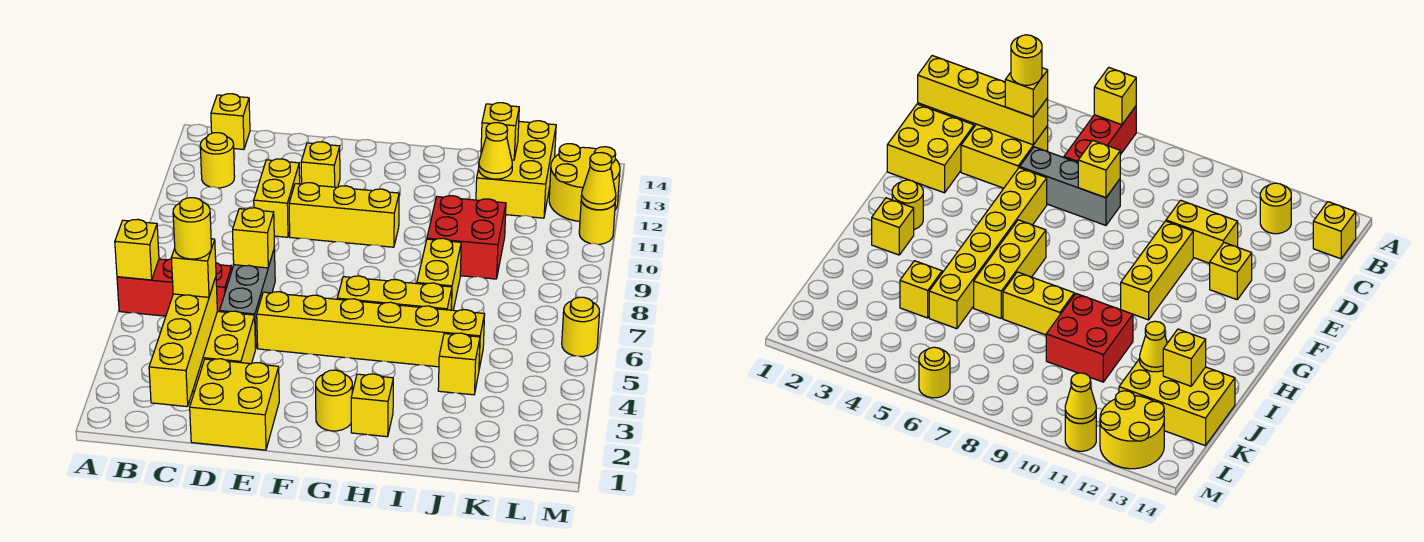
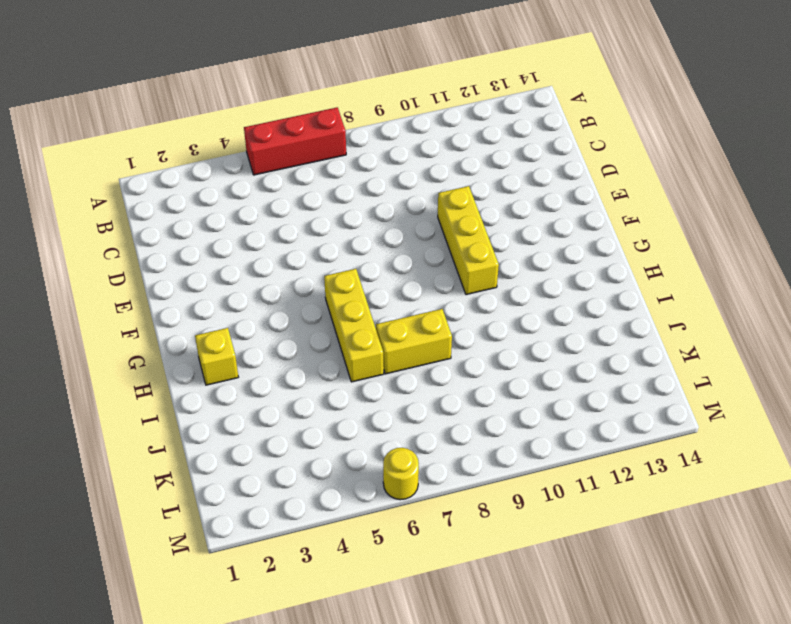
red brick A5:A7 level 1 -> red brick A6:C6 level 1
none -> yellow round brick B12 level 1
none -> yellow brick B14 level 1
none -> yellow brick C3:D4 level 1

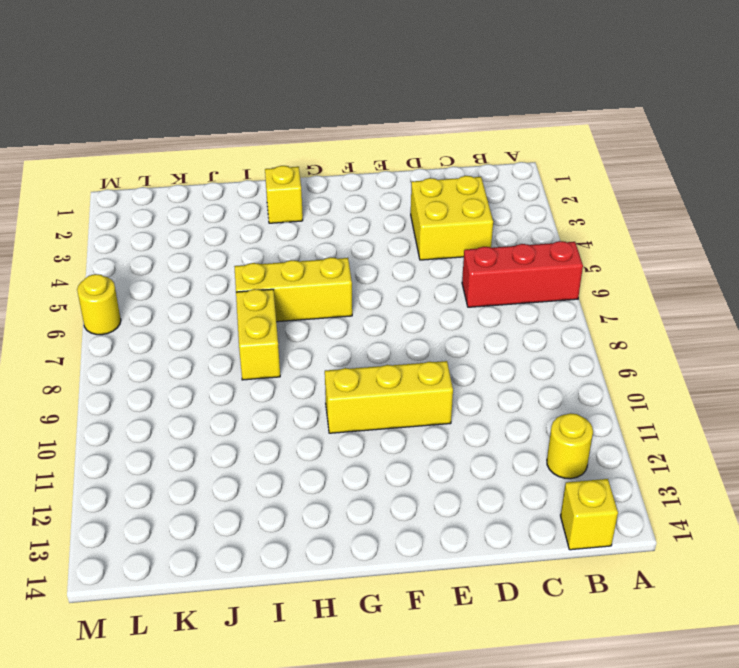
none -> yellow brick D1:E2 level 1
none -> grey brick D5:D7 level 1
none -> yellow brick D10:D11 level 1

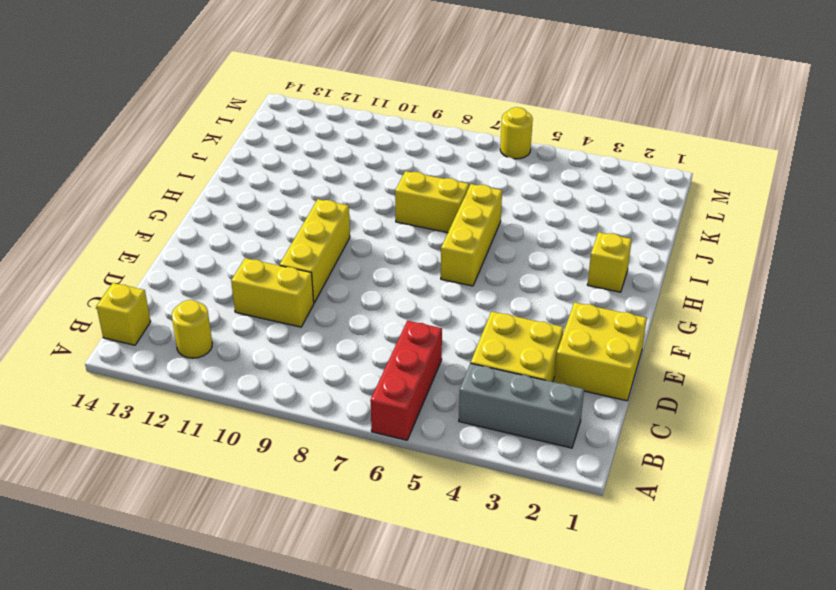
grey brick B2:B4 level 1 -> grey brick D5:D7 level 1
none -> yellow brick E5:J5 level 1
none -> yellow brick E12 level 1
none -> yellow round brick G2 level 1

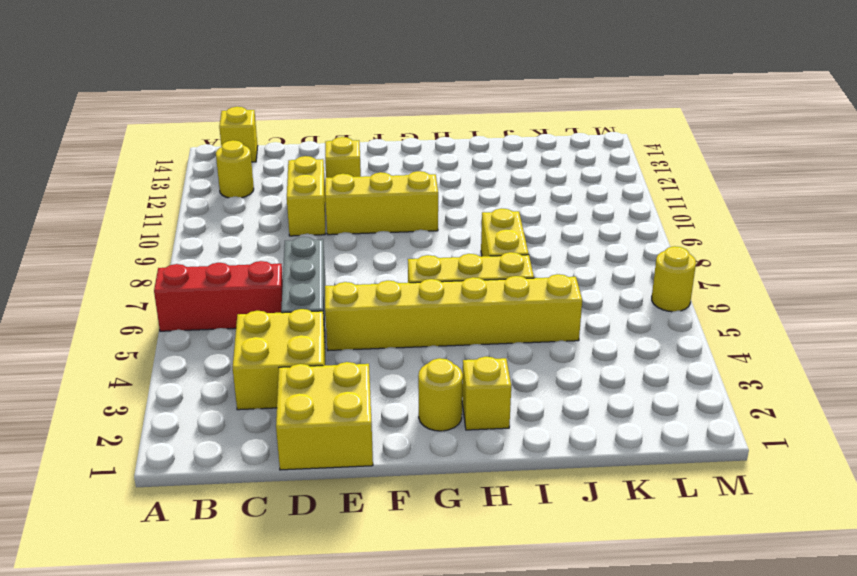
none -> red brick I9:J10 level 1
none -> yellow brick J4 level 1
none -> yellow brick J12:K14 level 1

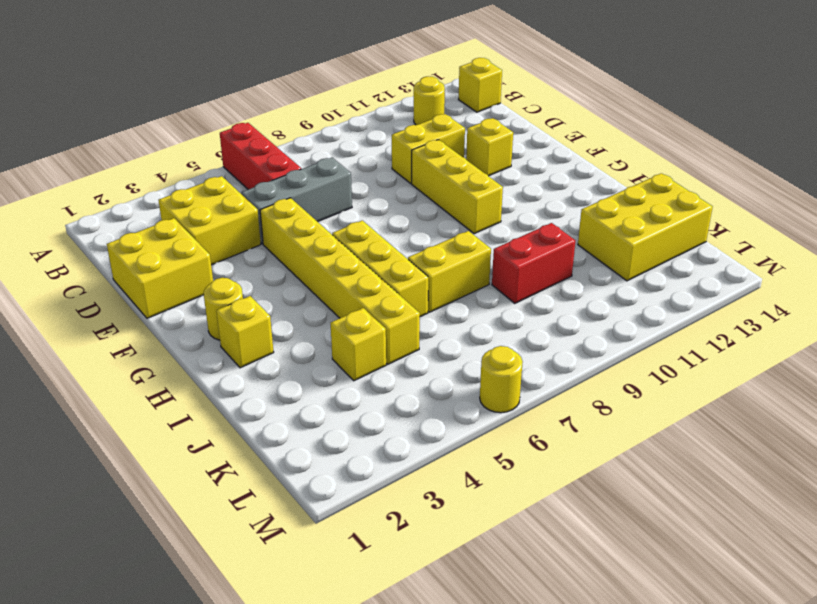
red brick J9:J10 level 1 -> red brick I9:J10 level 1
none -> yellow round brick L12:M13 level 1
none -> yellow round brick M11 level 1
none -> yellow brick A6 level 2

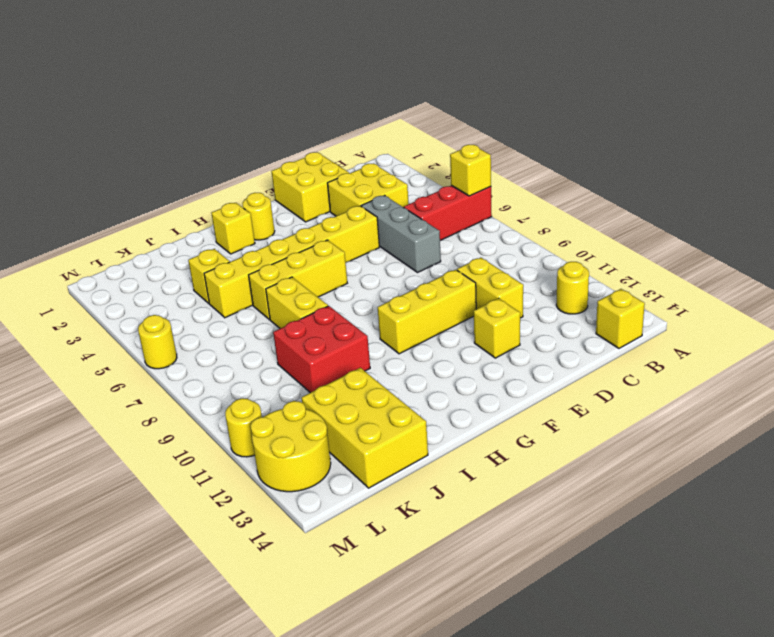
none -> yellow brick C1:C4 level 2
none -> yellow brick D7 level 2
none -> yellow cone J12 level 2

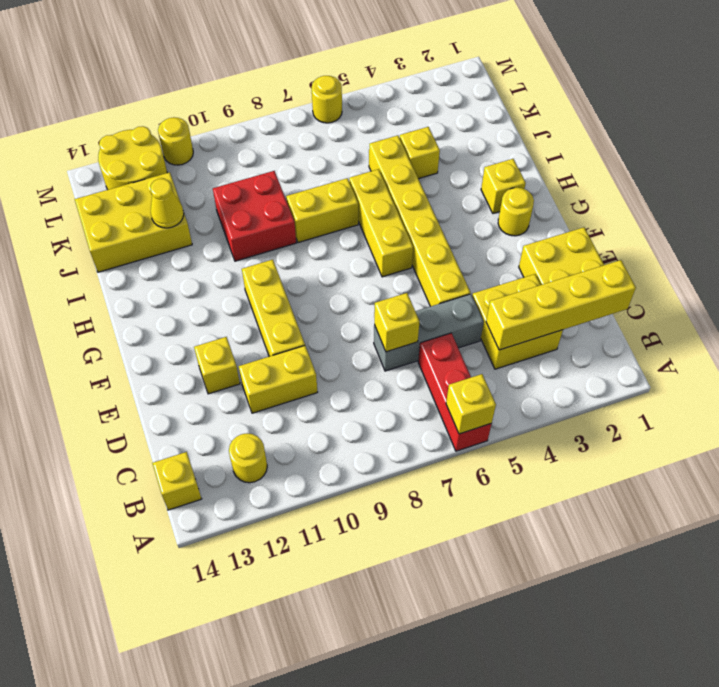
none -> yellow brick J13 level 2
none -> yellow cone M11 level 2
none -> yellow brick C4 level 3

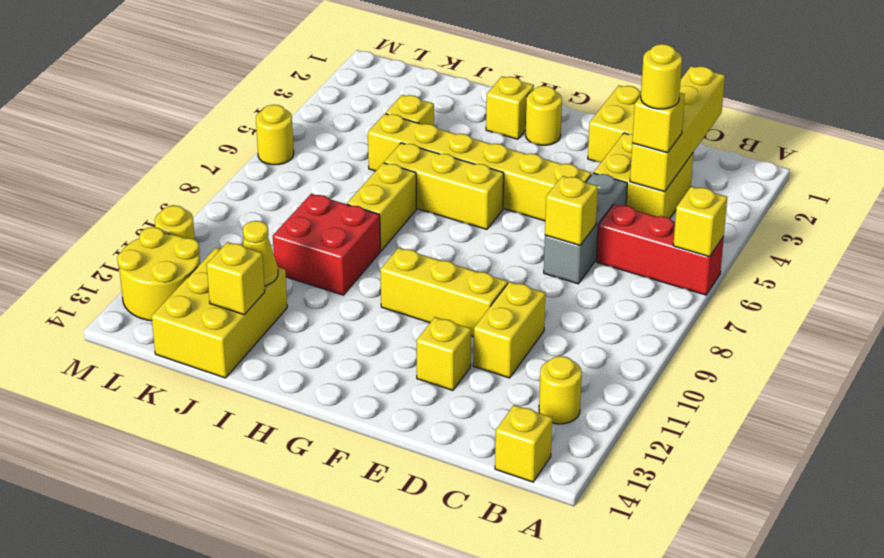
none -> yellow cone M11 level 2

